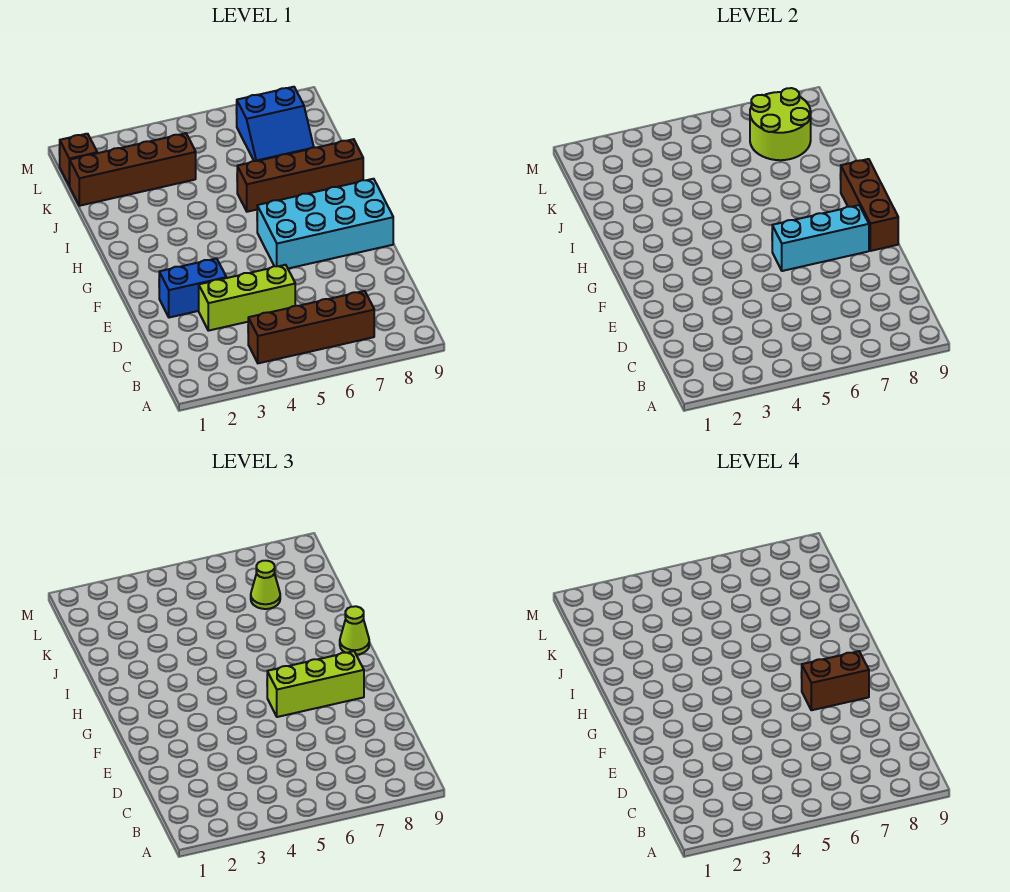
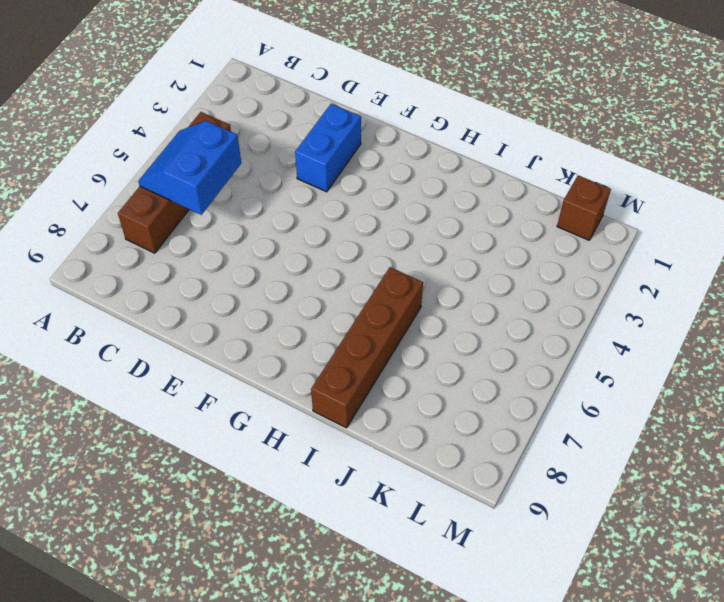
blue slope B5:C6 level 2 top C -> blue slope K7:L8 level 1 top L
none -> lime brick D3:D5 level 1
none -> cyan brick F6:G9 level 1
none -> brown brick K1:K4 level 1

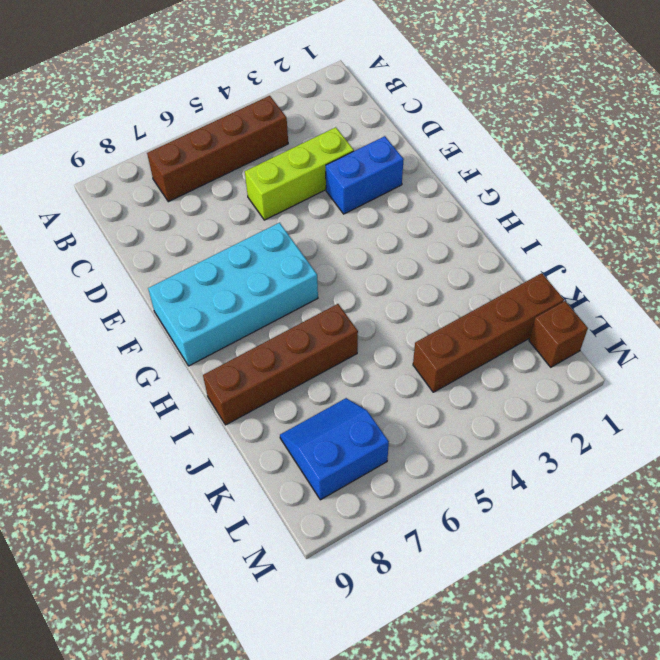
none -> cyan brick F6:F8 level 2
none -> brown brick F9:H9 level 2
none -> lime round brick K7:L8 level 2

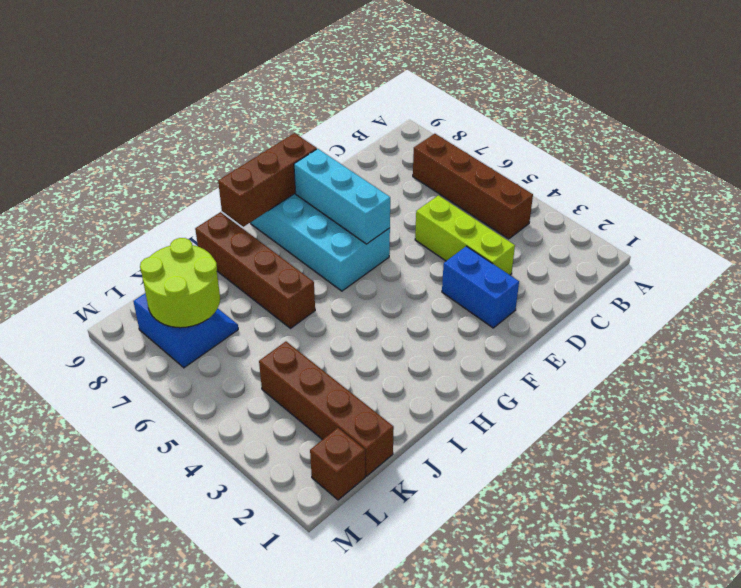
none -> lime brick F6:F8 level 3
none -> lime cone H9 level 3
none -> lime cone K7 level 3

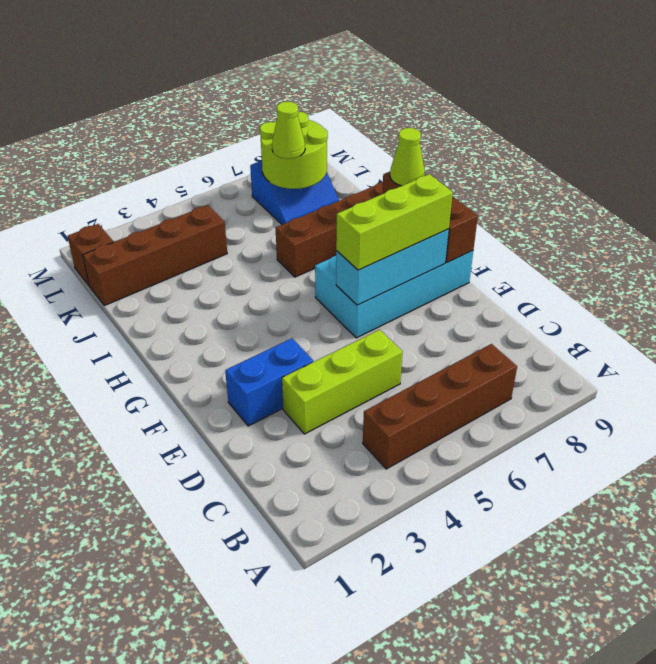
none -> brown brick F7:F8 level 4

